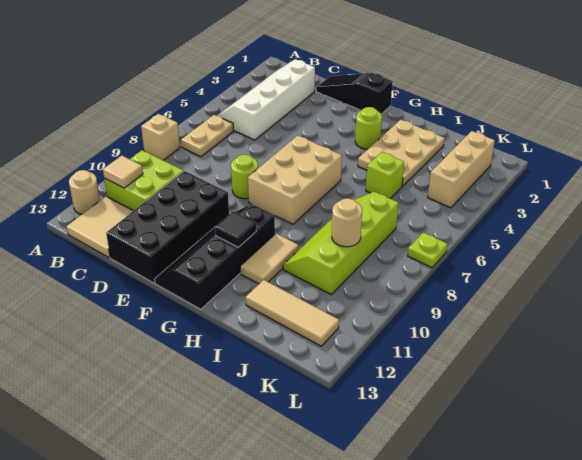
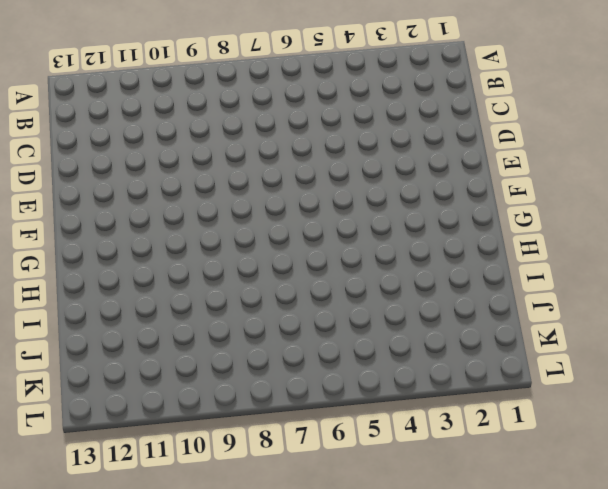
none -> tan brick A8 level 1
none -> tan round brick A12 level 1
none -> white slope B2:C5 level 1 top C

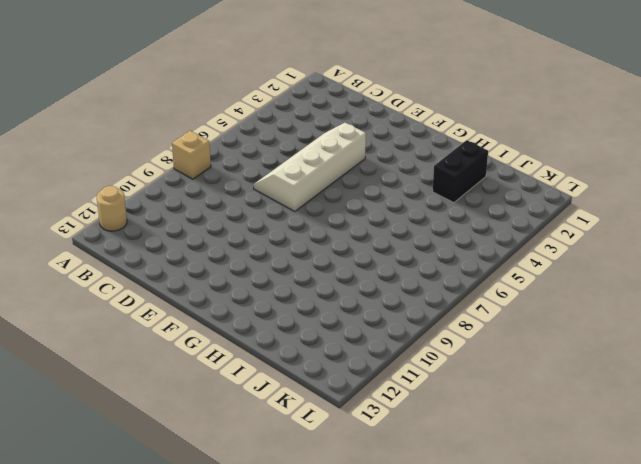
white slope D4:E7 level 1 top E -> white slope B2:C5 level 1 top C
black brick I2:I3 level 1 -> tan plate H2:I4 level 1
none -> tan plate B6:B7 level 1
none -> lime brick B10:C11 level 1
none -> tan tile B12:C13 level 1

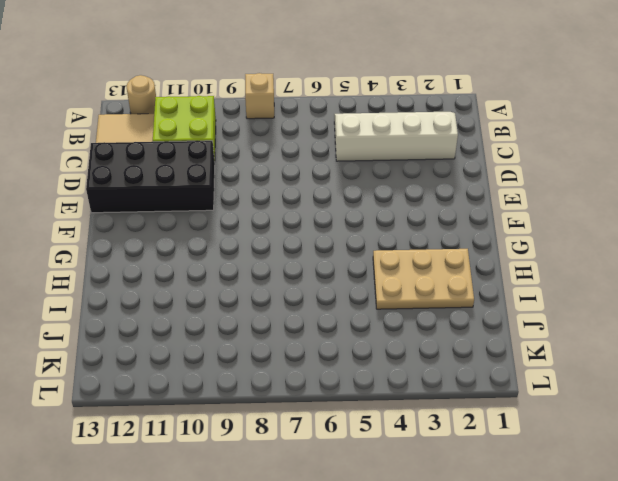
none -> tan plate B6:B7 level 1
none -> black slope D1:F1 level 1 top F
none -> lime round brick E8 level 1

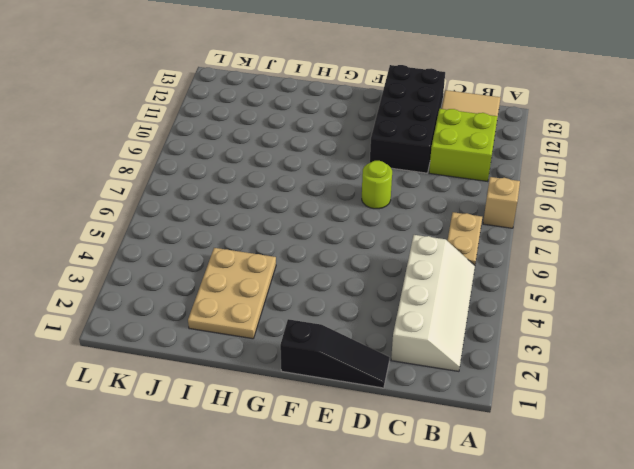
none -> tan round brick A12 level 1
none -> tan brick F6:G8 level 1
none -> black slope F10:G13 level 1 top G

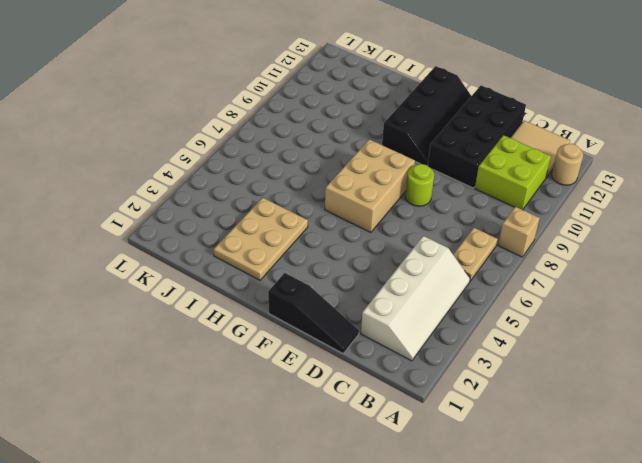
none -> lime round brick G3 level 1
none -> tan tile H10:H11 level 1
none -> lime brick I5 level 1

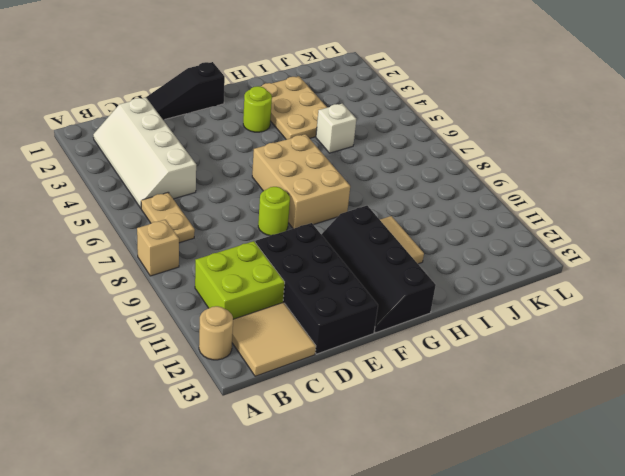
white brick I5 level 1 -> lime brick I5 level 1
none -> lime slope I7:J10 level 1 top J
none -> tan tile I12:K12 level 1
none -> tan brick K2:K4 level 1

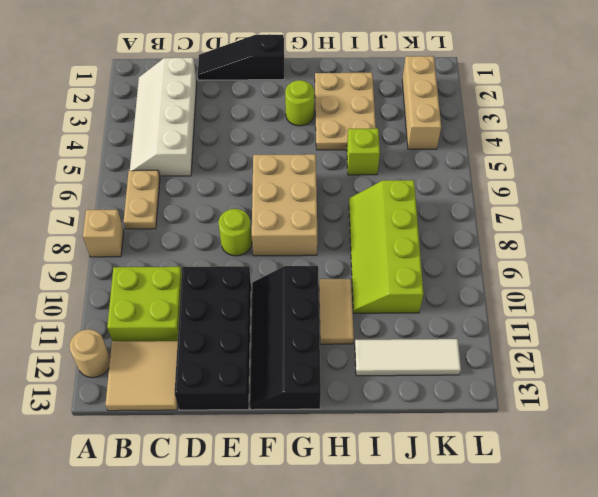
white tile I12:K12 level 1 -> tan tile I12:K12 level 1
none -> lime plate L7 level 1
none -> tan tile B11 level 2
none -> black tile G11 level 2

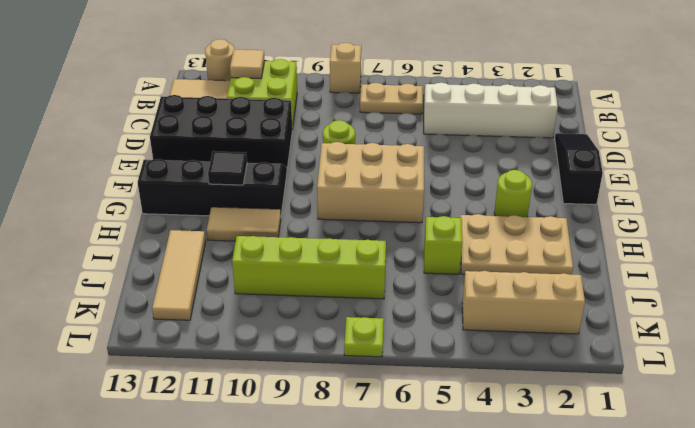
none -> tan round brick J9 level 2

